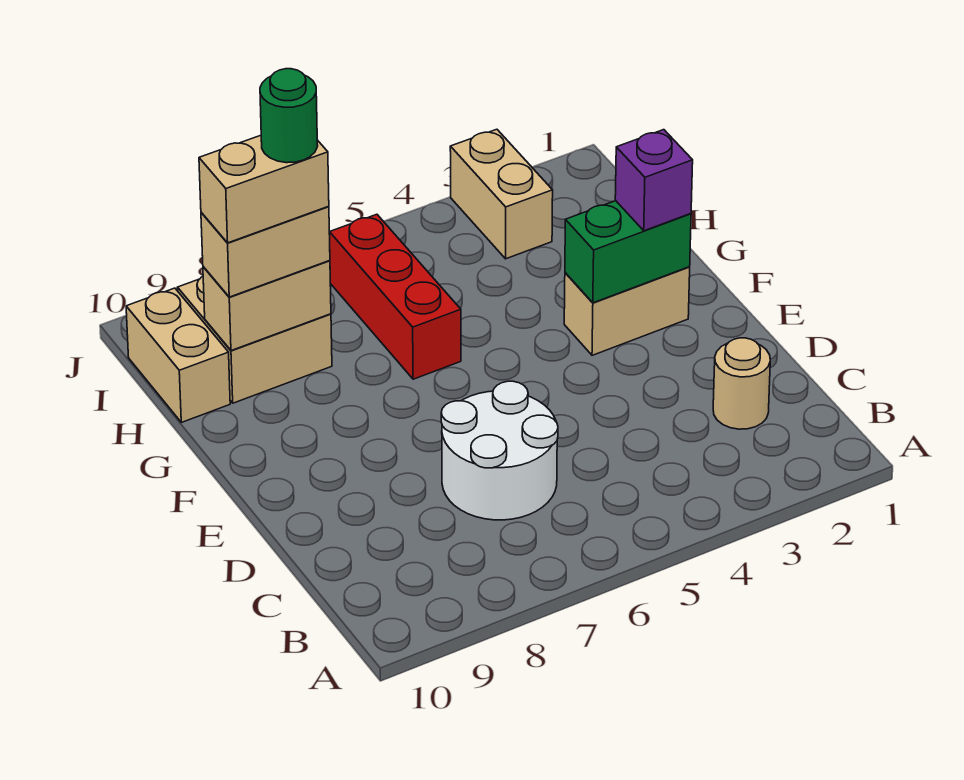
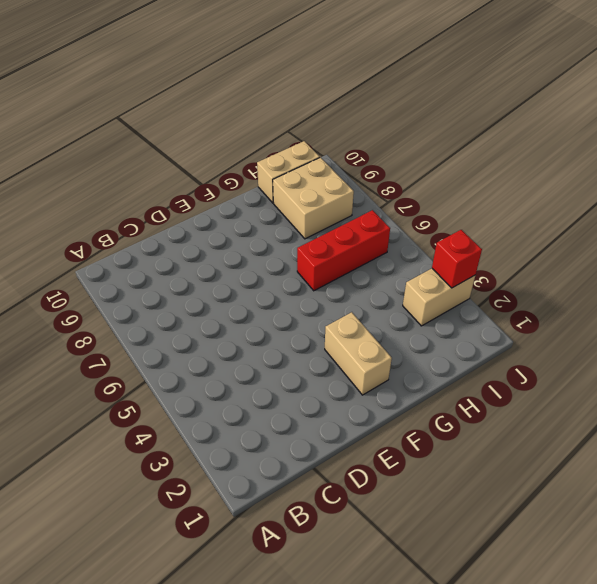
red brick J3 level 2 -> none
none -> tan round brick C2 level 1
none -> white round brick C6:D7 level 1
none -> green brick F2:F3 level 2

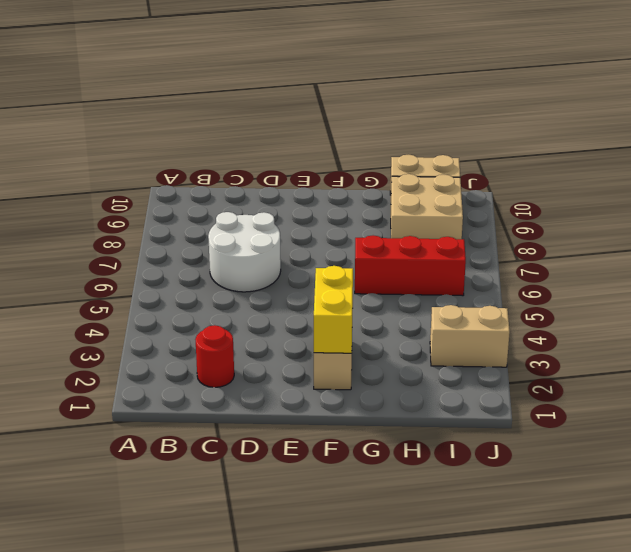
red round brick C2 level 1 -> tan round brick C2 level 1
yellow brick F2:F3 level 2 -> green brick F2:F3 level 2
none -> tan brick H8:H9 level 2
none -> purple brick F2 level 3
none -> tan brick H8:H9 level 3

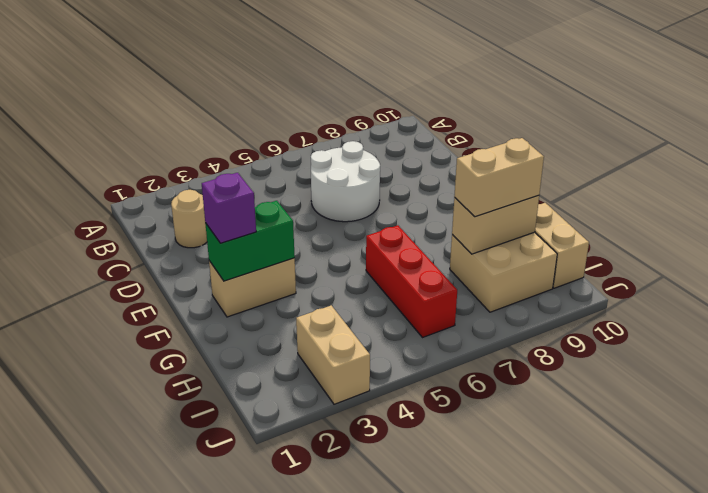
none -> tan brick H8:H9 level 4
none -> green round brick H8 level 5

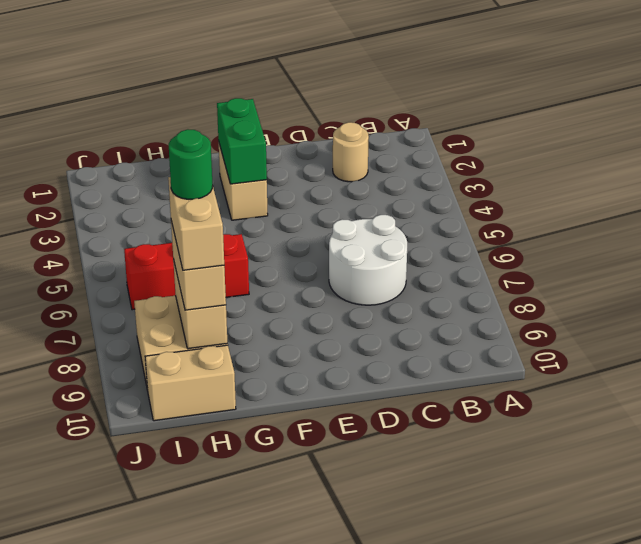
none -> tan brick I3:J3 level 1
none -> purple brick F2 level 3

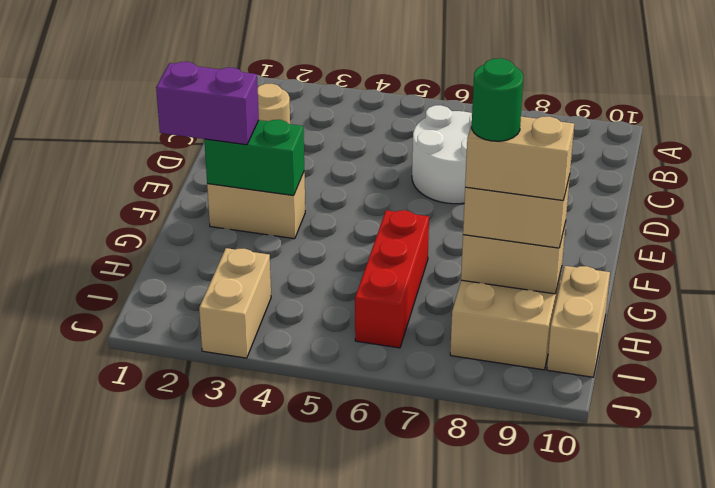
purple brick F1:F2 level 3 -> purple brick F2 level 3

